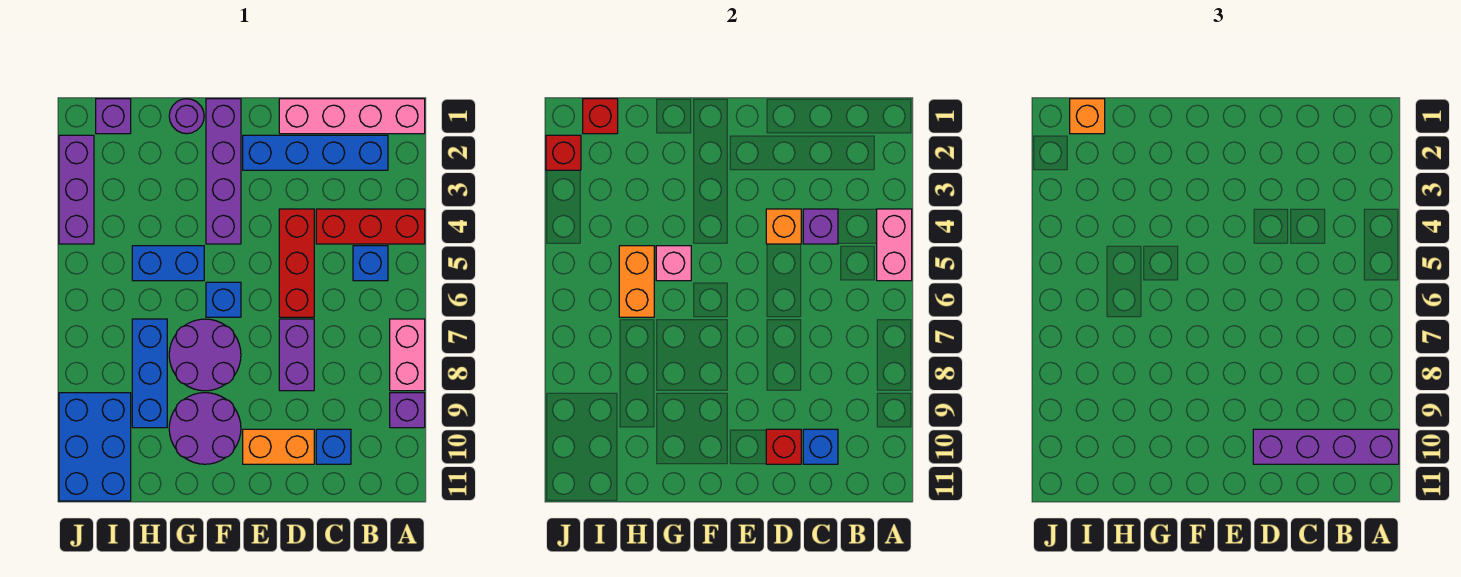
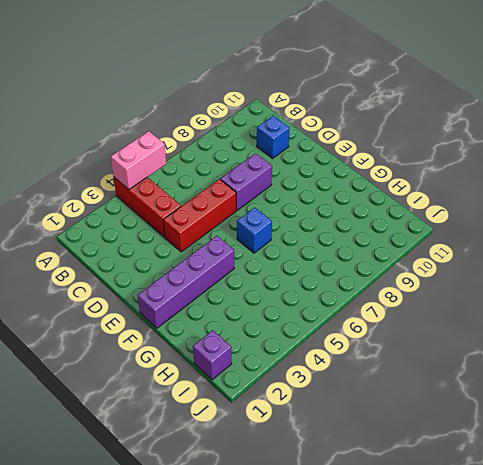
none -> pink brick A1:D1 level 1
none -> pink brick A7:A8 level 1
none -> purple brick A9 level 1
none -> blue brick B2:E2 level 1

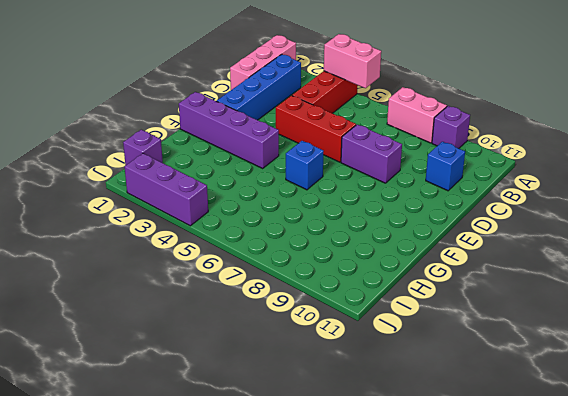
pink brick A1:C1 level 1 -> pink brick A1:D1 level 1
none -> blue brick B5 level 1
none -> orange brick D10:E10 level 1
none -> purple round brick F7:G8 level 1
none -> purple round brick F9:G10 level 1

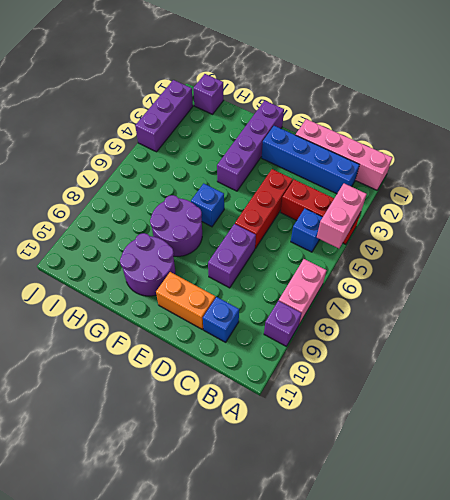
none -> purple round brick G1 level 1
none -> blue brick G5:H5 level 1
none -> blue brick H7:H9 level 1
none -> blue brick I9:J11 level 1

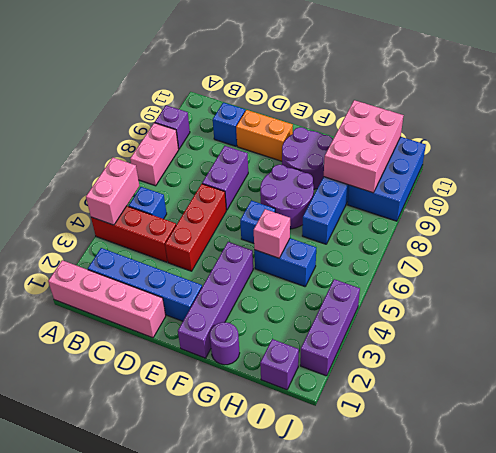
pink brick H9:I11 level 2 -> none
none -> purple brick C4 level 2
none -> blue brick C10 level 2
none -> orange brick D4 level 2
none -> red brick D10 level 2

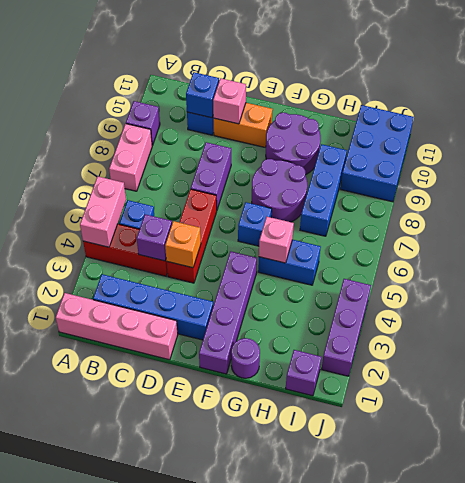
pink brick D10 level 2 -> red brick D10 level 2
none -> orange brick H5:H6 level 2
none -> red brick I1 level 2
none -> red brick J2 level 2
none -> purple brick A10:D10 level 3

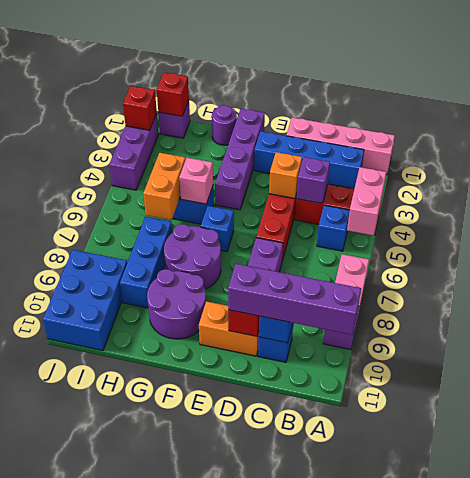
none -> orange brick I1 level 3

